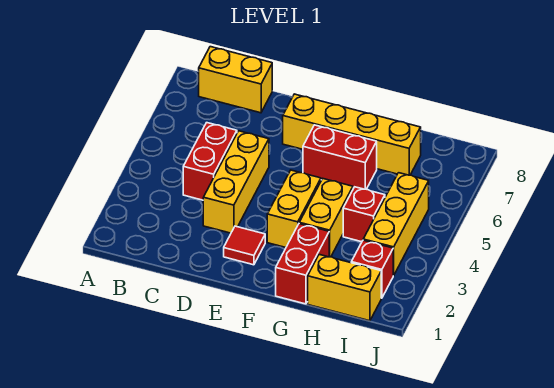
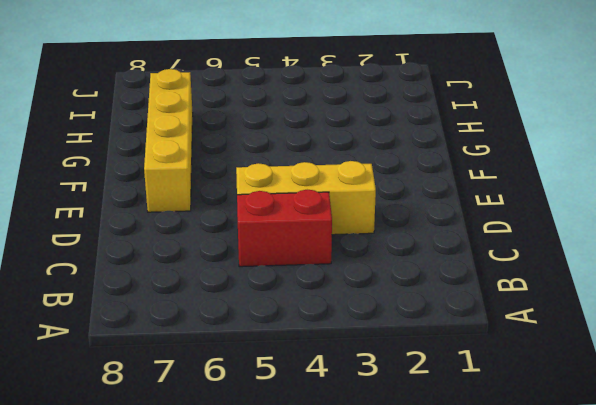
none -> yellow brick B8:C8 level 1
none -> red tile E2 level 1
none -> yellow brick F3:F4 level 1

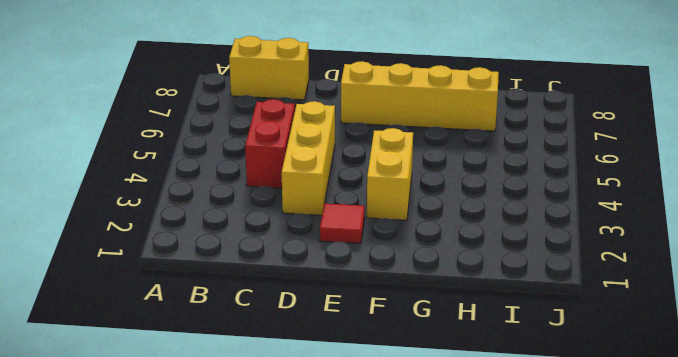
none -> red brick F6:G6 level 1
none -> red brick G1:G2 level 1
none -> yellow brick G3:G4 level 1

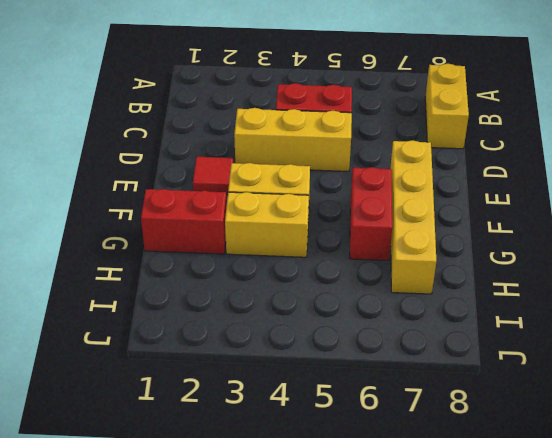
none -> yellow brick H1:I1 level 1
none -> red brick H4 level 1
none -> red brick I2 level 1

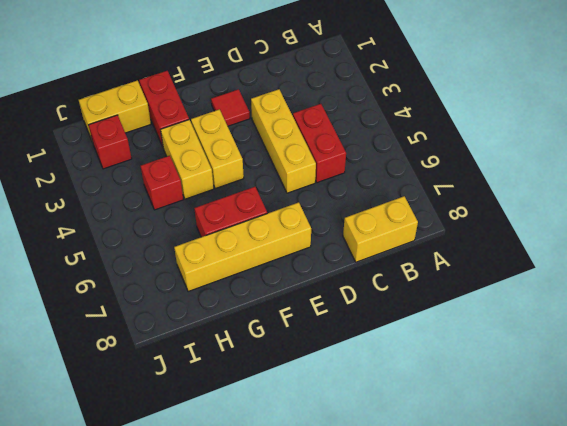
none -> yellow brick I3:I5 level 1

